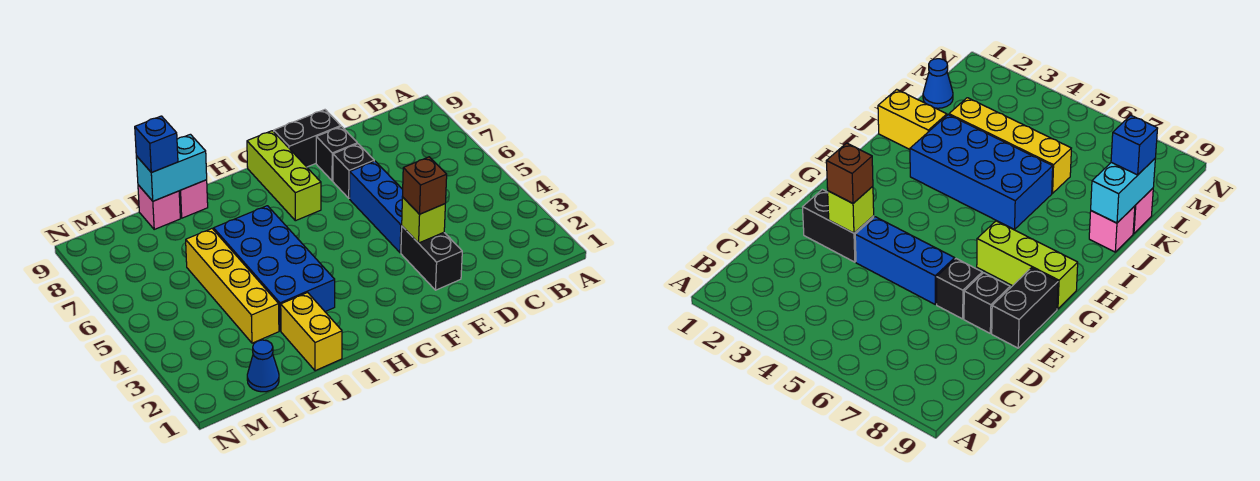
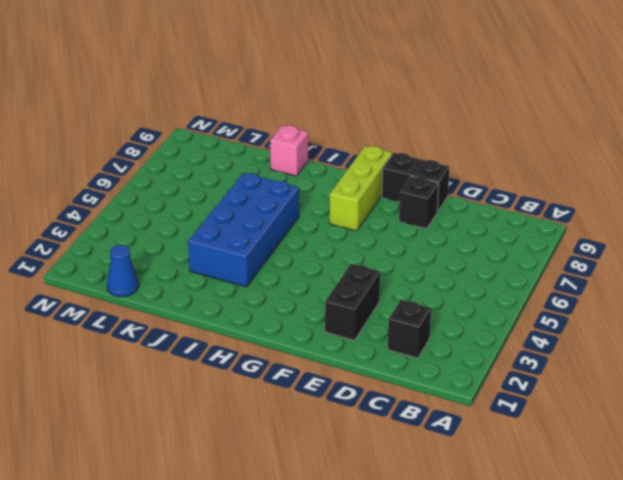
black brick C2 level 1 -> black brick E7 level 1
none -> blue brick E4:E6 level 1
none -> yellow brick J1:J2 level 1
none -> yellow brick K3:K6 level 1

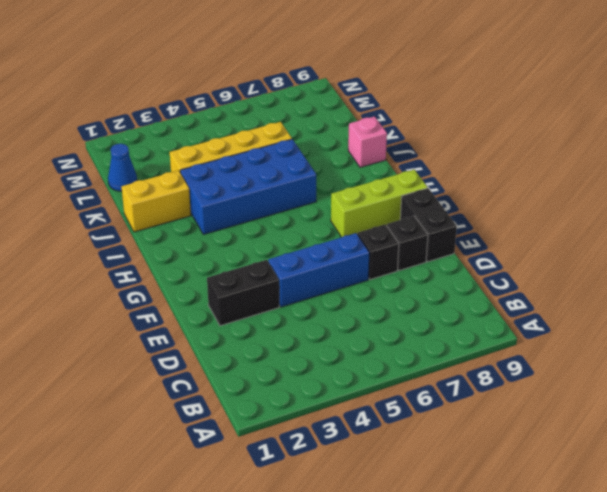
none -> pink brick K9 level 1
none -> lime brick E3 level 2
none -> cyan brick J9:K9 level 2

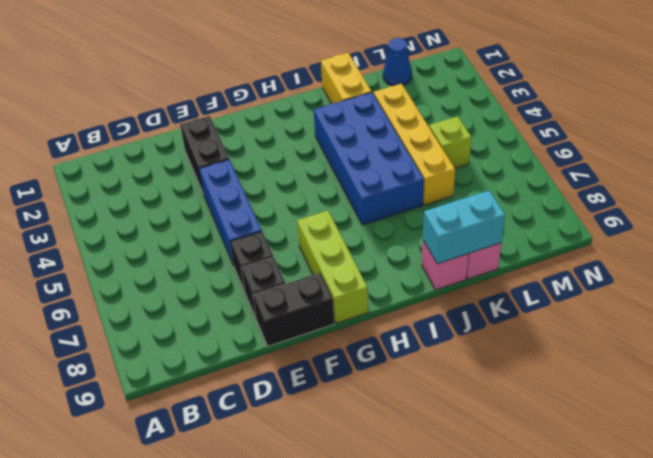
lime brick L5 level 1 -> lime brick E3 level 2
none -> brown brick E3 level 3
none -> blue brick K9 level 3

